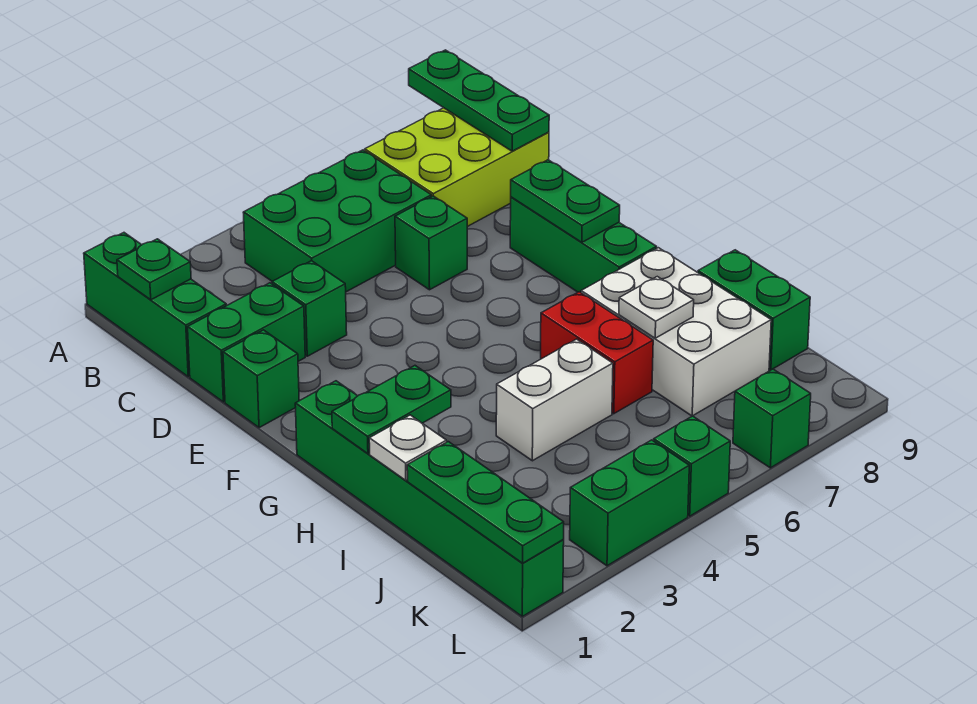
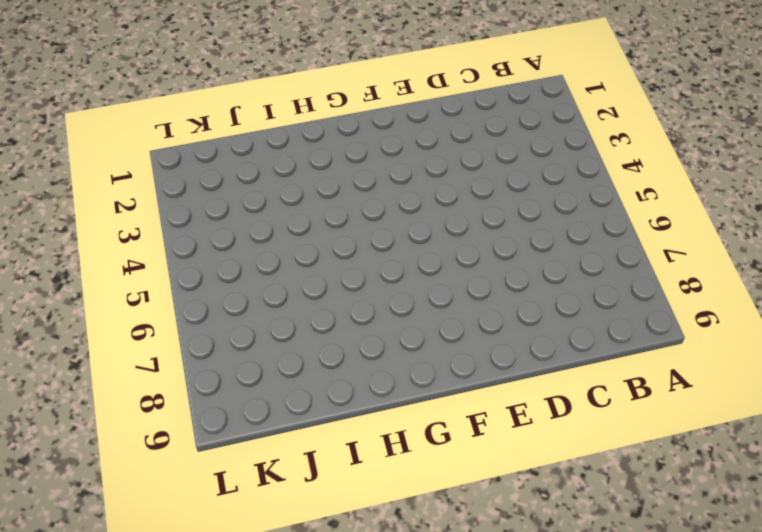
none -> green brick A1:C1 level 1
none -> green brick B4:C6 level 1
none -> lime brick B7:C9 level 1

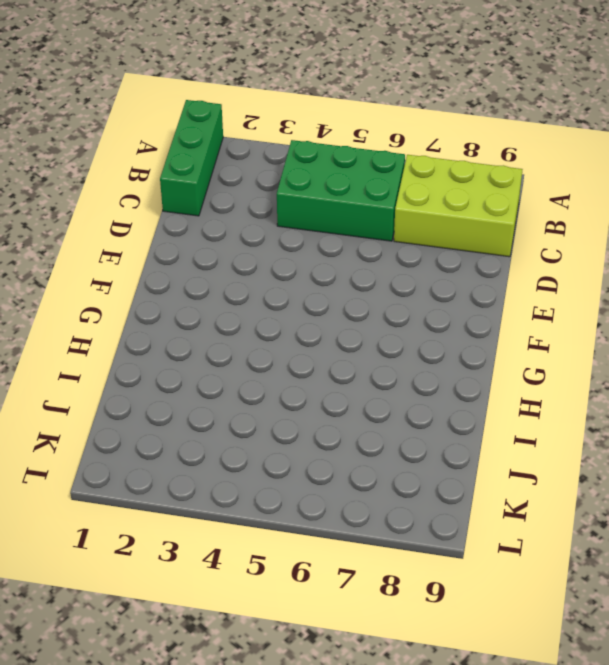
none -> green brick D1:D2 level 1
none -> green brick D3 level 1
none -> green brick D6 level 1

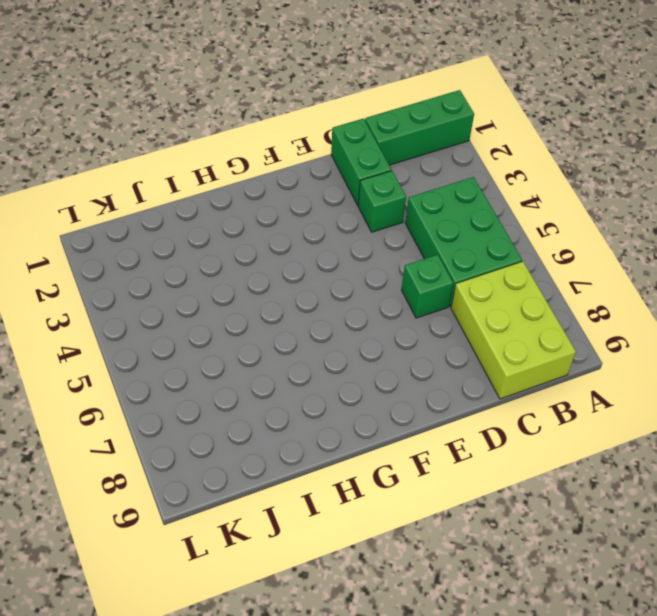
none -> green brick E1 level 1
none -> green brick E8:G8 level 1
none -> green brick G1:L1 level 1

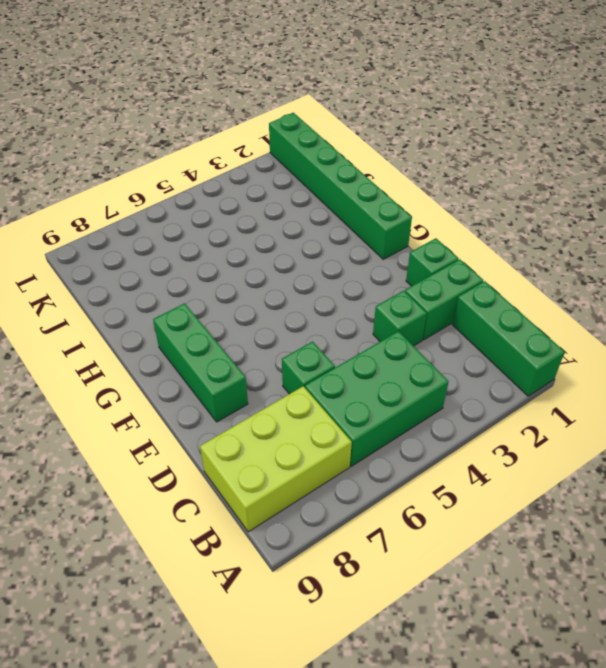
none -> red brick H6:I6 level 1
none -> white brick H7:J8 level 1
none -> white brick I4:I5 level 1

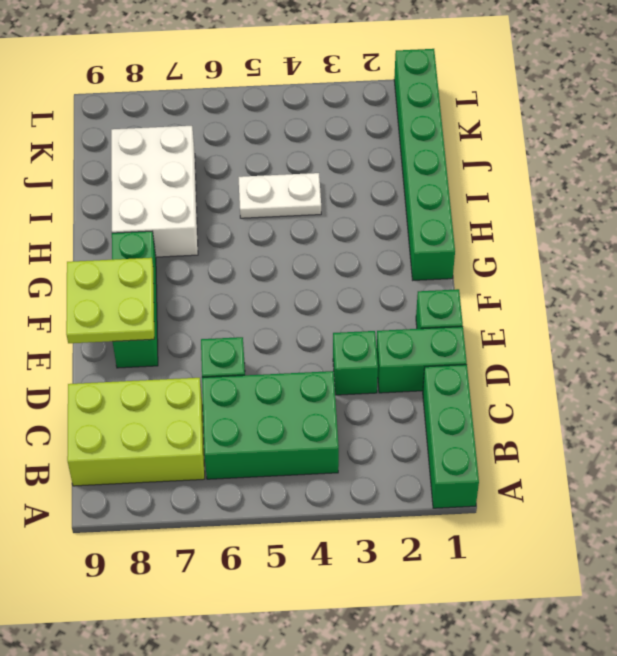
lime plate E8:F9 level 2 -> green plate E8:F8 level 2
white plate I4:I5 level 1 -> white brick I4:I5 level 1
none -> red brick H6:I6 level 1
none -> green brick I9:J9 level 1
none -> green brick L3:L4 level 1

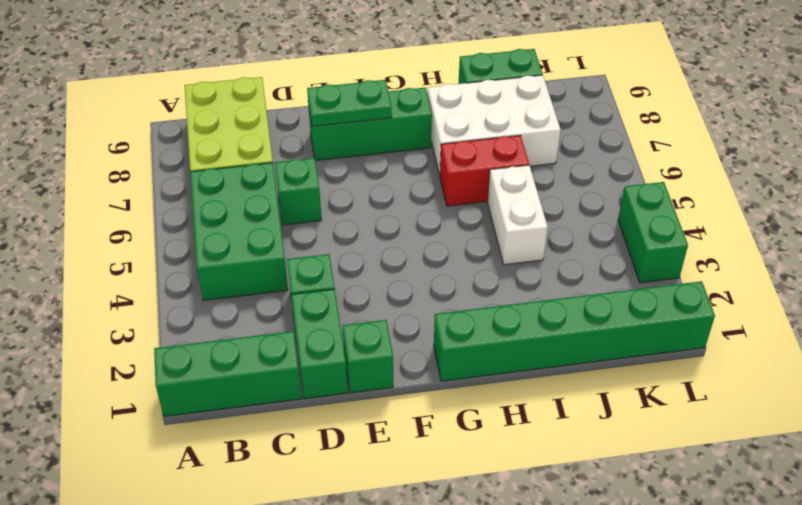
none -> green brick L5 level 1
none -> green brick L7 level 1
none -> green plate A9:C9 level 2

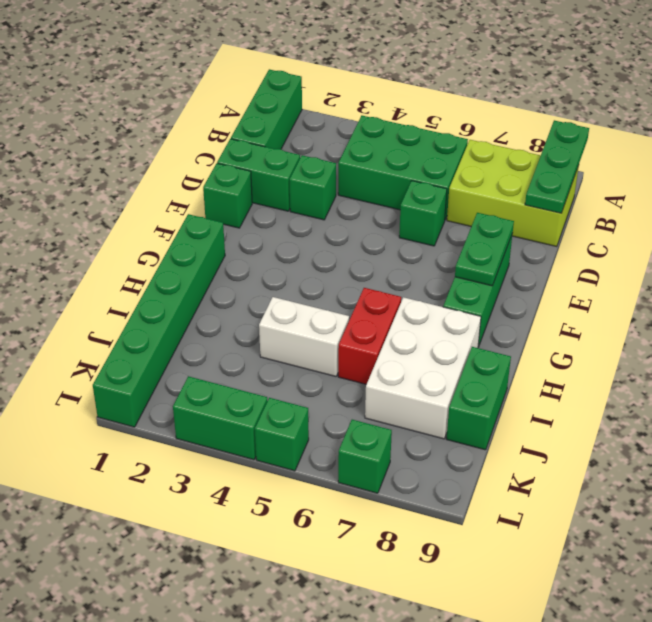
none -> green plate B1 level 2
none -> green plate H1:H2 level 2
none -> white plate I1 level 2

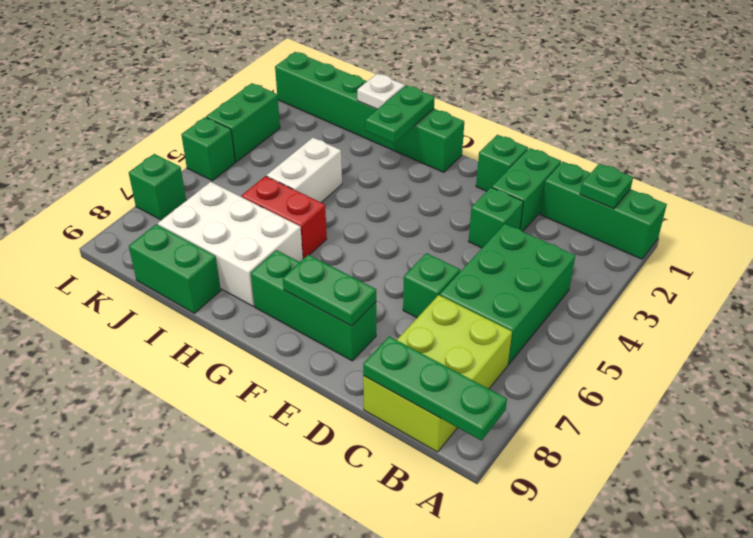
none -> white plate I7 level 2
none -> green plate J1:L1 level 2

